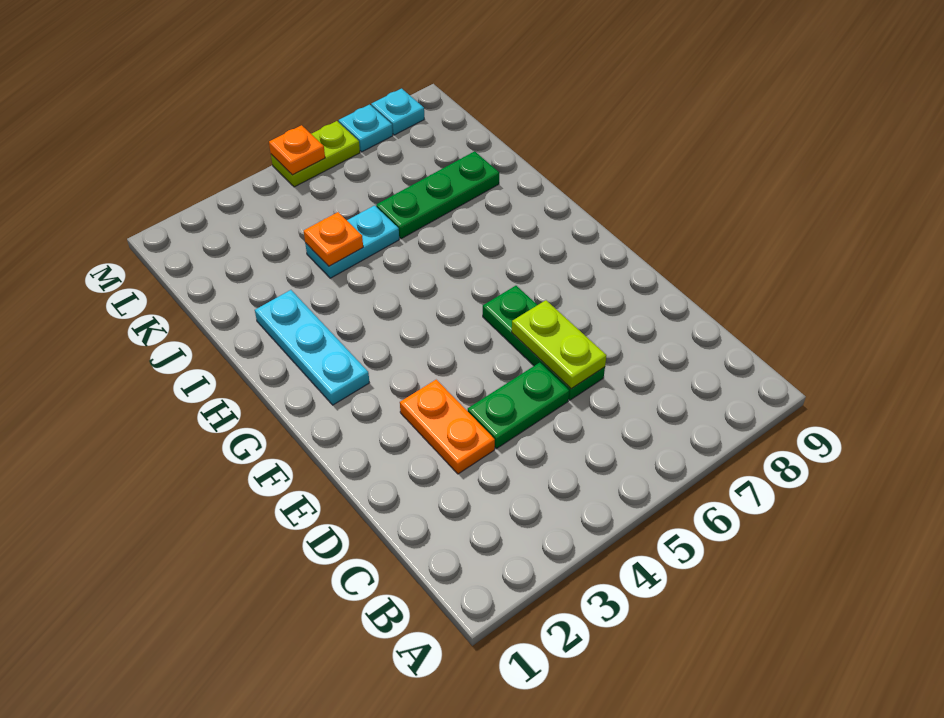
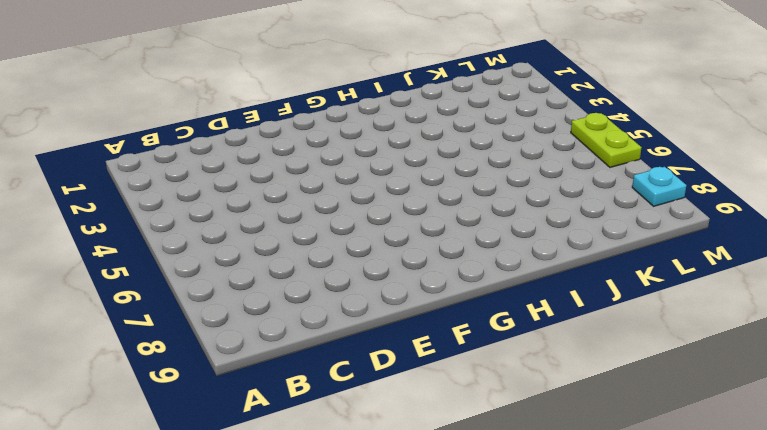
none -> orange plate D3:E3 level 1
none -> green plate D4:D5 level 1
none -> green plate D6:F6 level 1

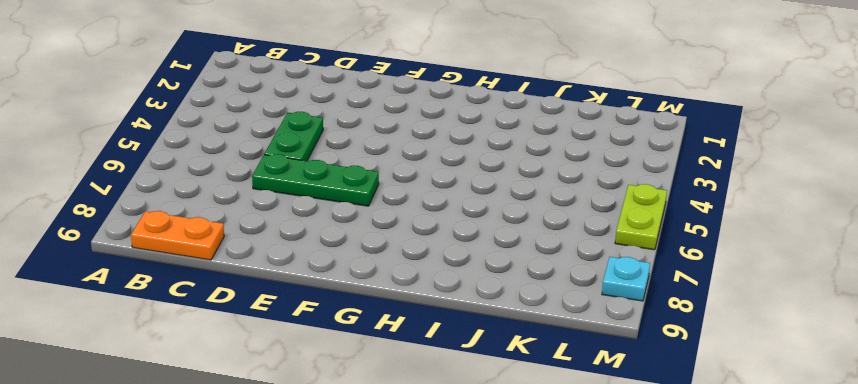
orange plate B9:C9 level 1 -> orange plate D3:E3 level 1
none -> cyan plate G2:I2 level 1
none -> cyan plate J4:J5 level 1
none -> green plate J6:J8 level 1

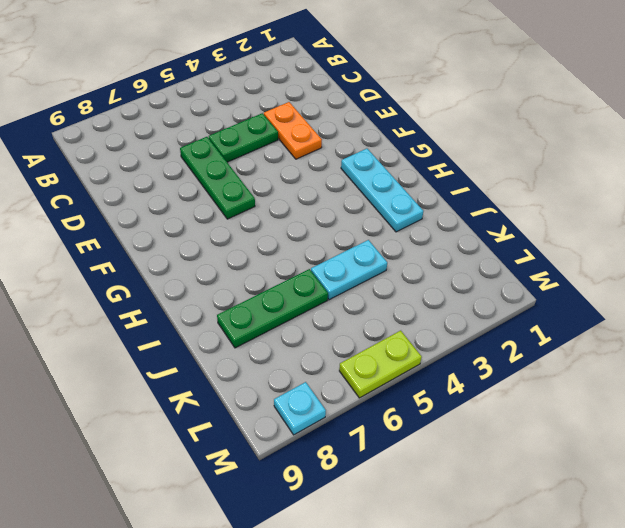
none -> cyan plate M7 level 1
none -> lime plate D6:E6 level 2
none -> orange plate J4 level 2

